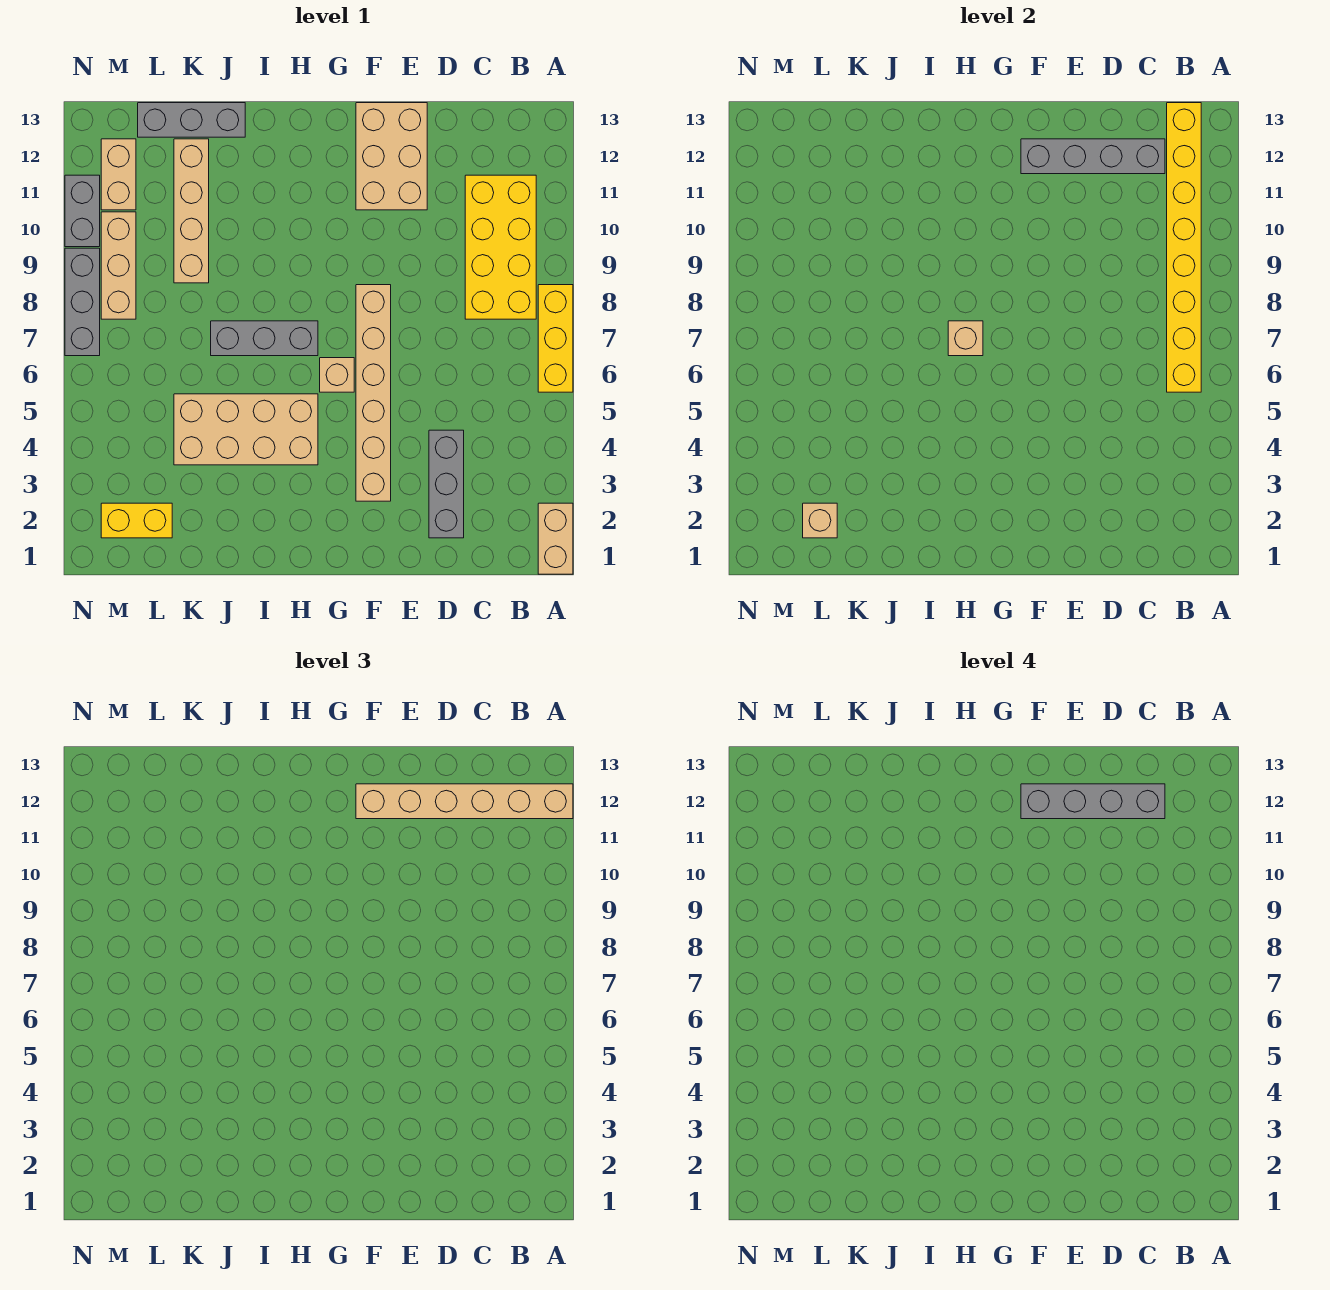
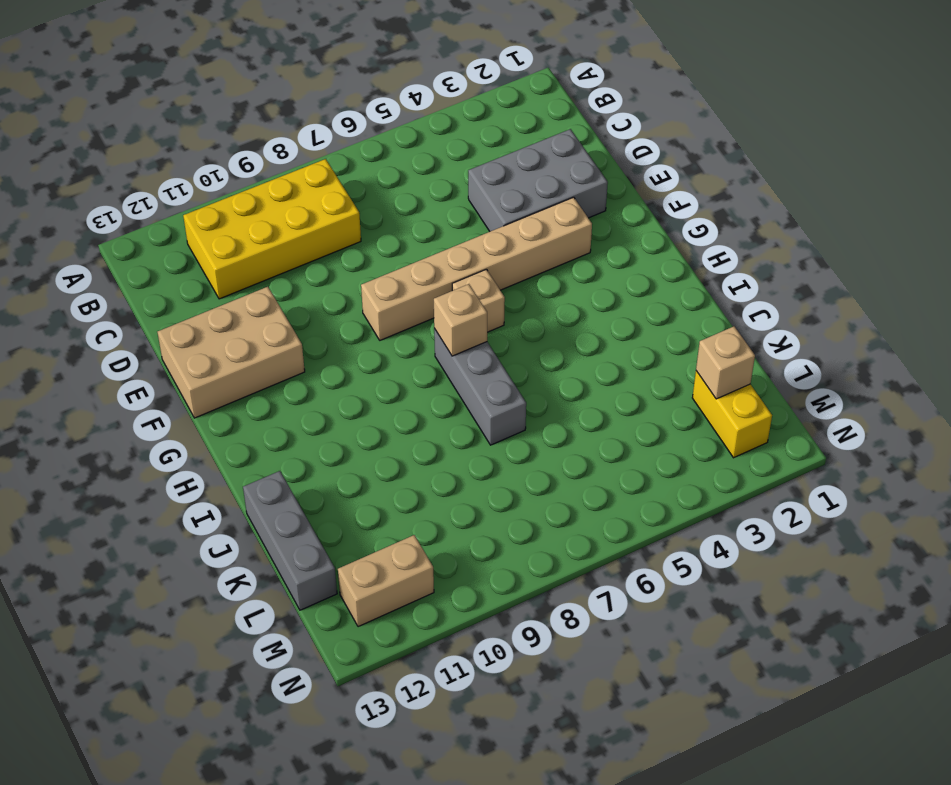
grey brick D2:E4 level 1 -> grey brick D2:D4 level 1
none -> tan brick A1:A2 level 1
none -> yellow brick A6:A8 level 1
none -> tan brick H4:K5 level 1

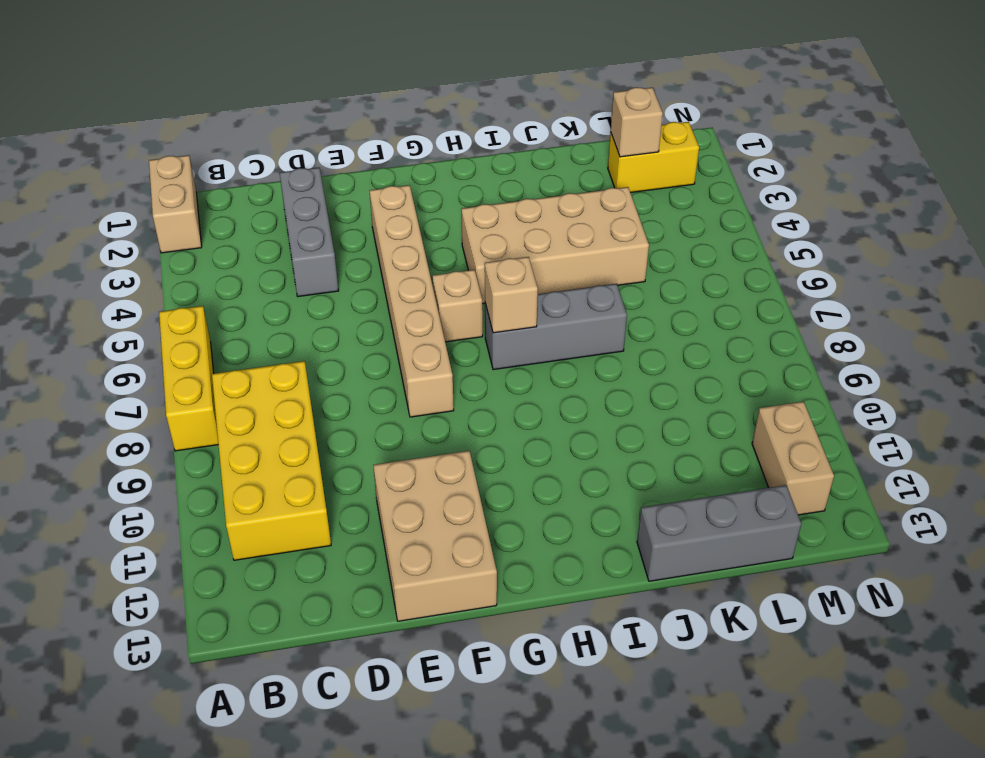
none -> tan brick K9:K12 level 1
none -> tan brick M8:M10 level 1
none -> grey brick N7:N9 level 1

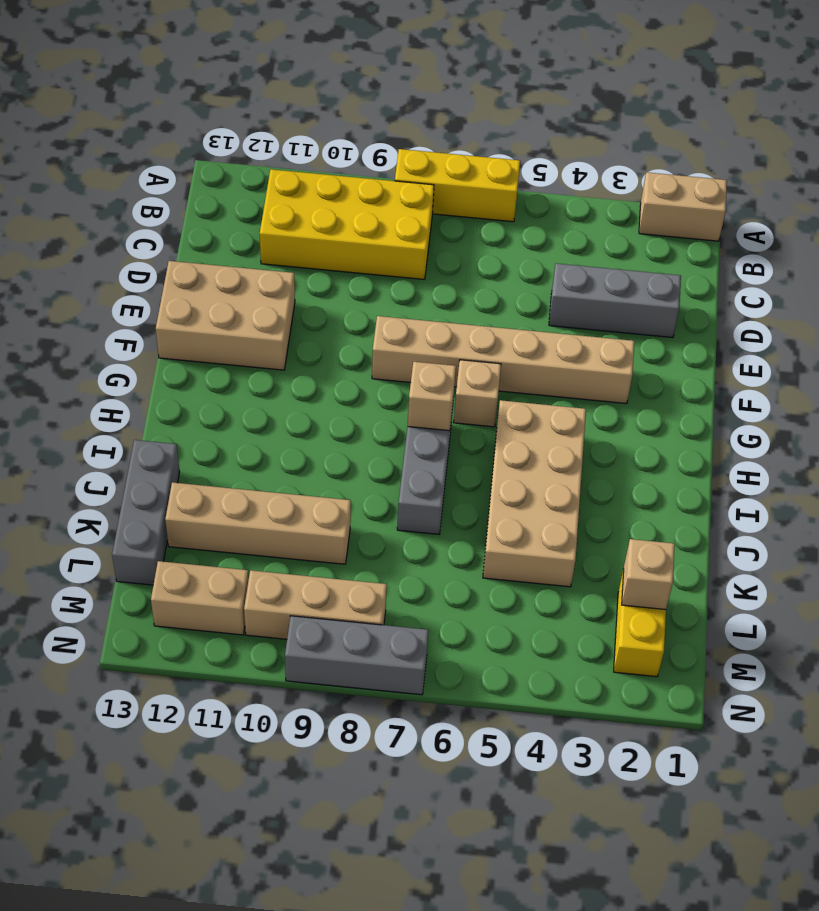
none -> grey brick N10:N11 level 1
none -> yellow brick B6:B13 level 2
none -> grey brick C12:F12 level 2

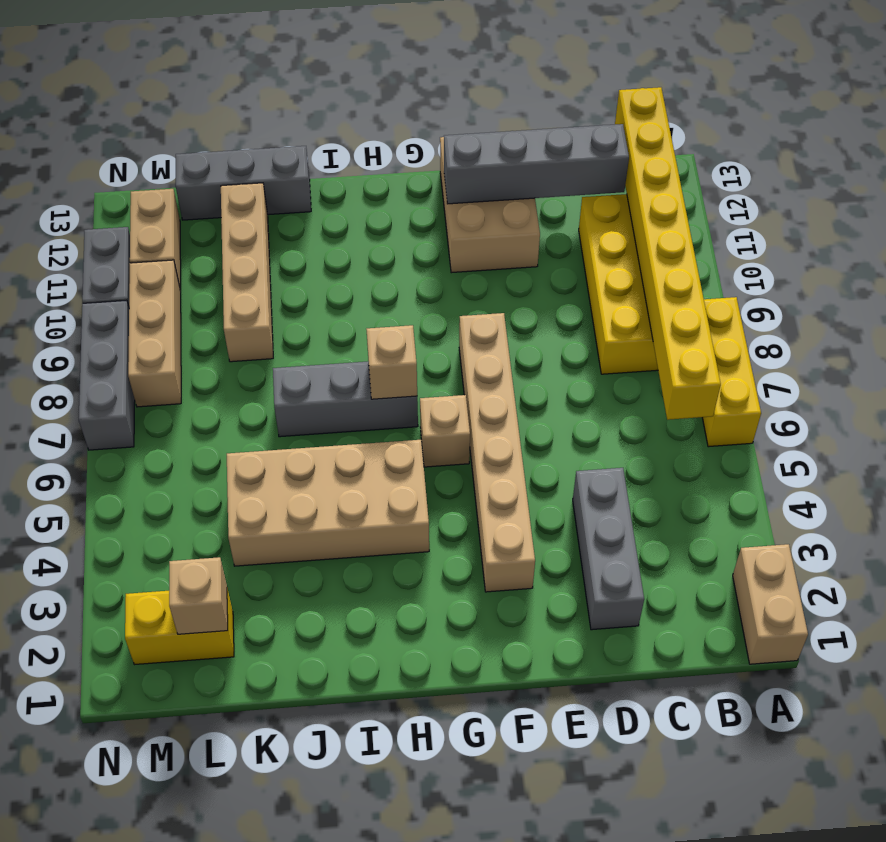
none -> tan brick A12:F12 level 3
none -> grey brick C12:F12 level 4

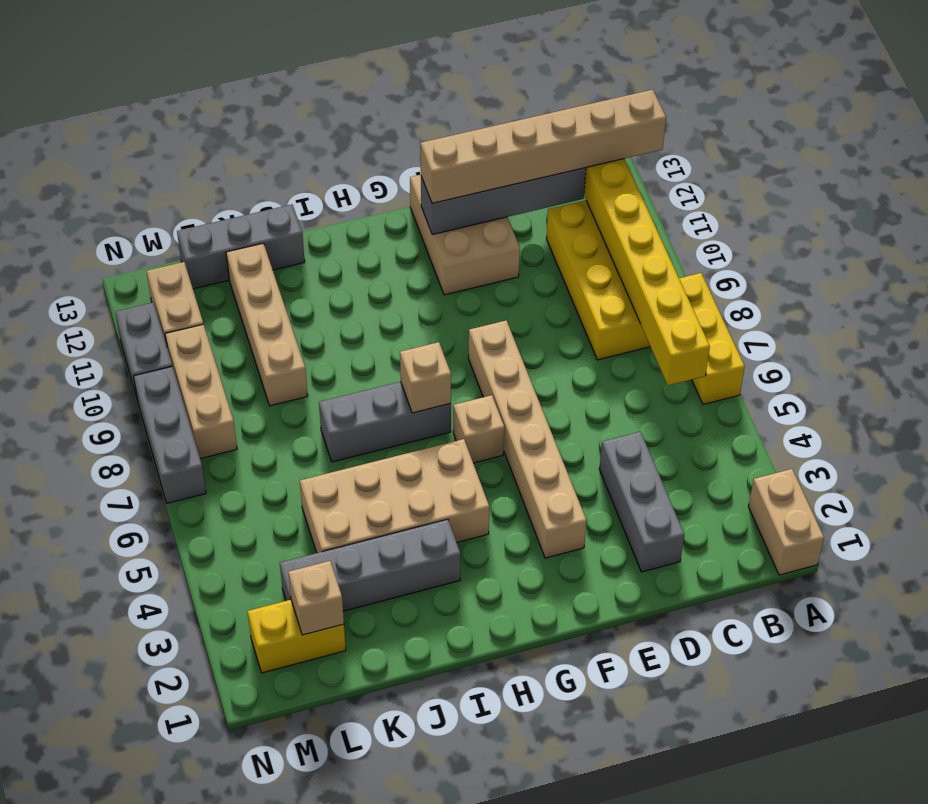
grey brick I3:L3 level 1 -> grey brick C12:F12 level 4

